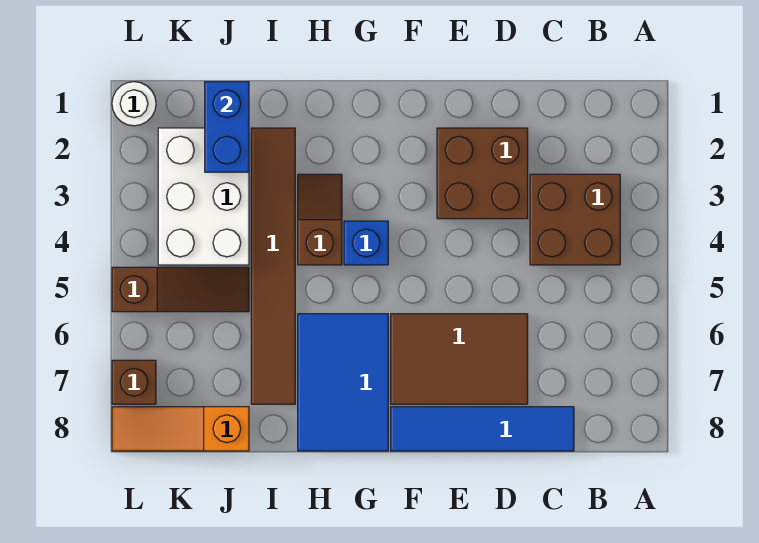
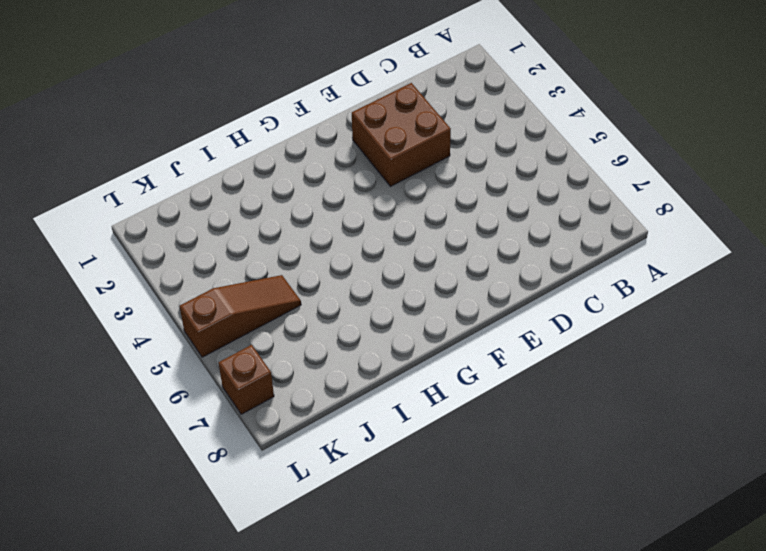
none -> brown brick B3:C4 level 1
none -> blue tile C8:F8 level 1
none -> brown tile D6:F7 level 1

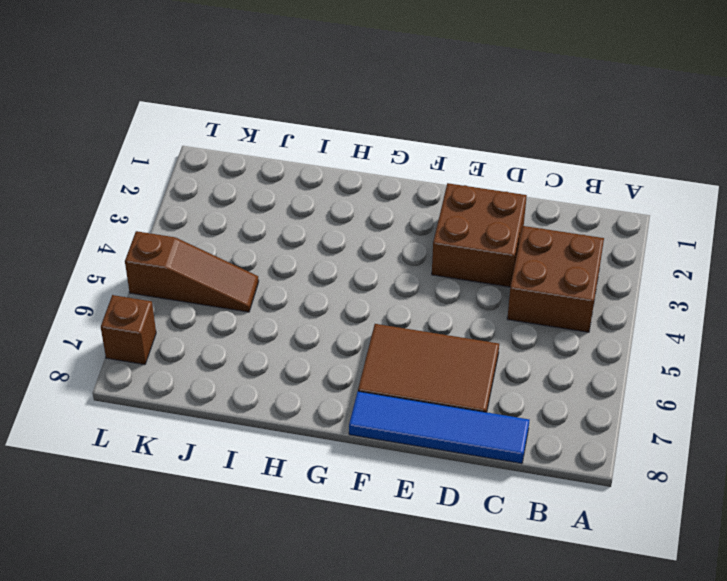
none -> blue brick G4 level 1
none -> blue tile G6:H8 level 1
none -> brown slope H3:H4 level 1 top 4

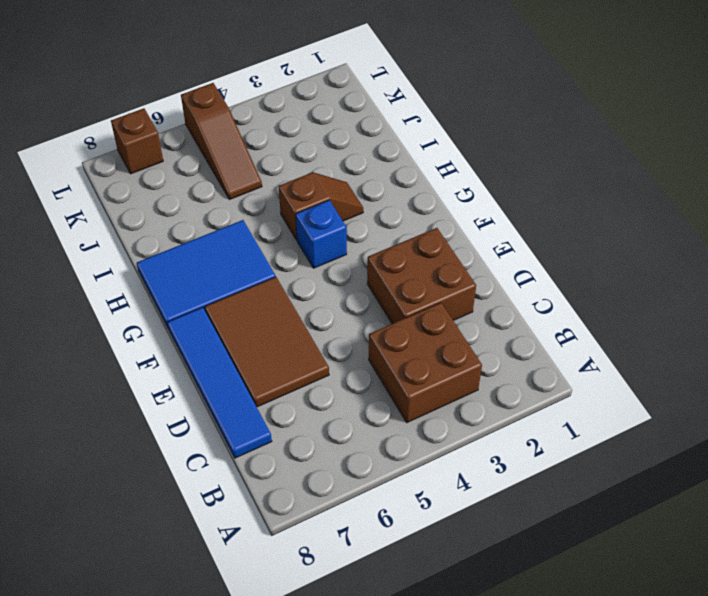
none -> brown tile I2:I7 level 1
none -> white brick J2:K4 level 1
none -> orange slope J8:L8 level 1 top J

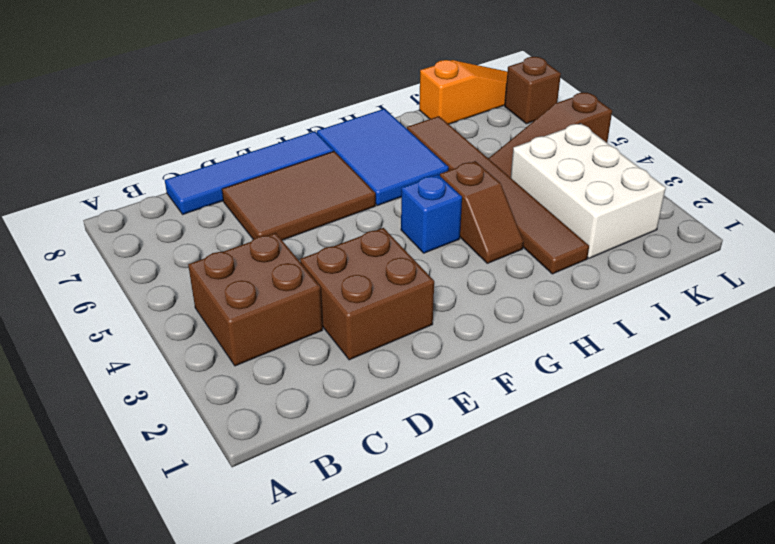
none -> white round brick L1 level 1
none -> blue brick J1:J2 level 2

